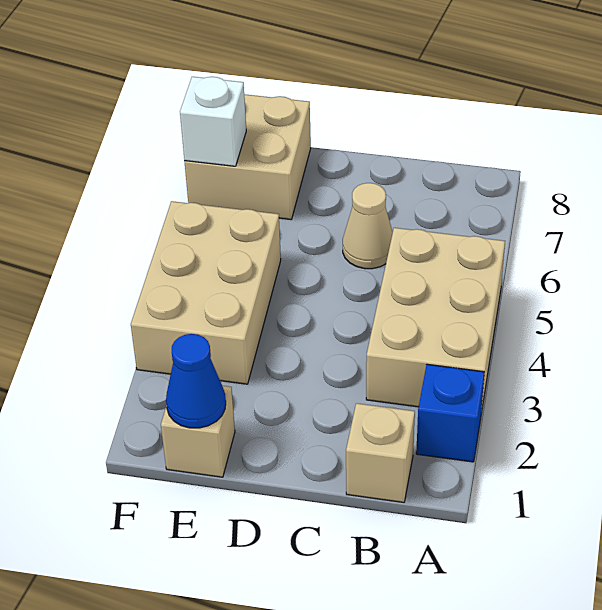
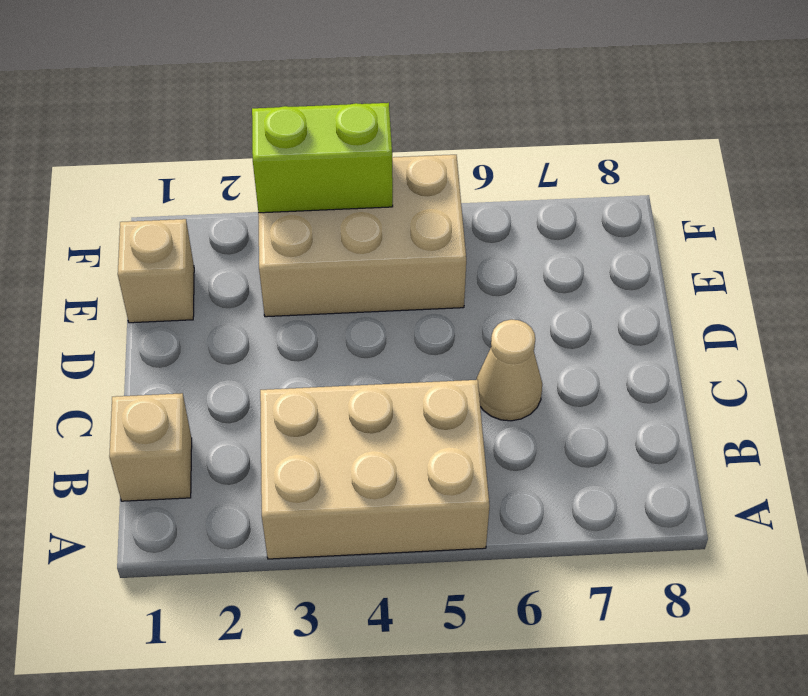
lime brick F3:F4 level 2 -> none
none -> blue brick A2 level 1
none -> tan brick E7:F8 level 1

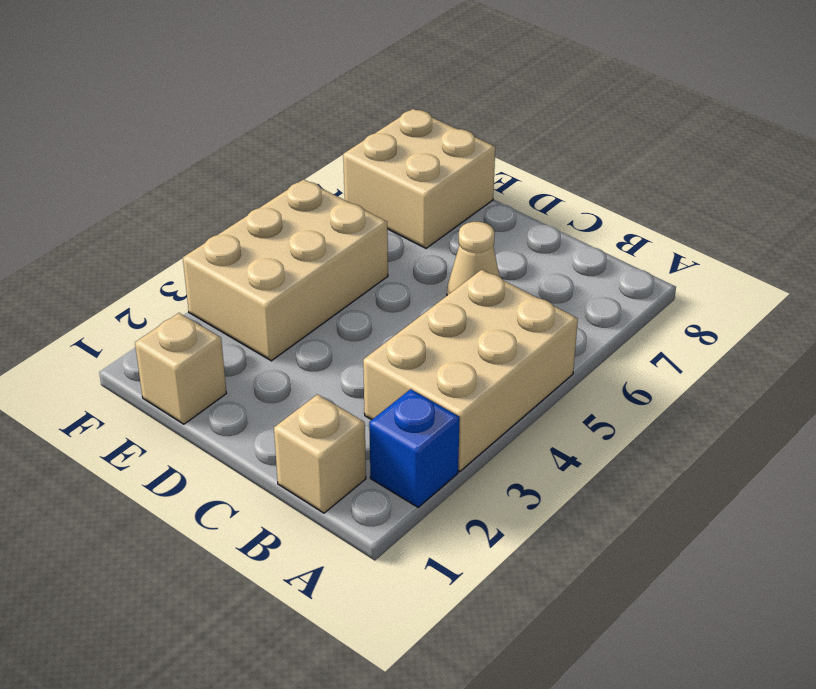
none -> blue cone E1 level 2
none -> white brick F7 level 2

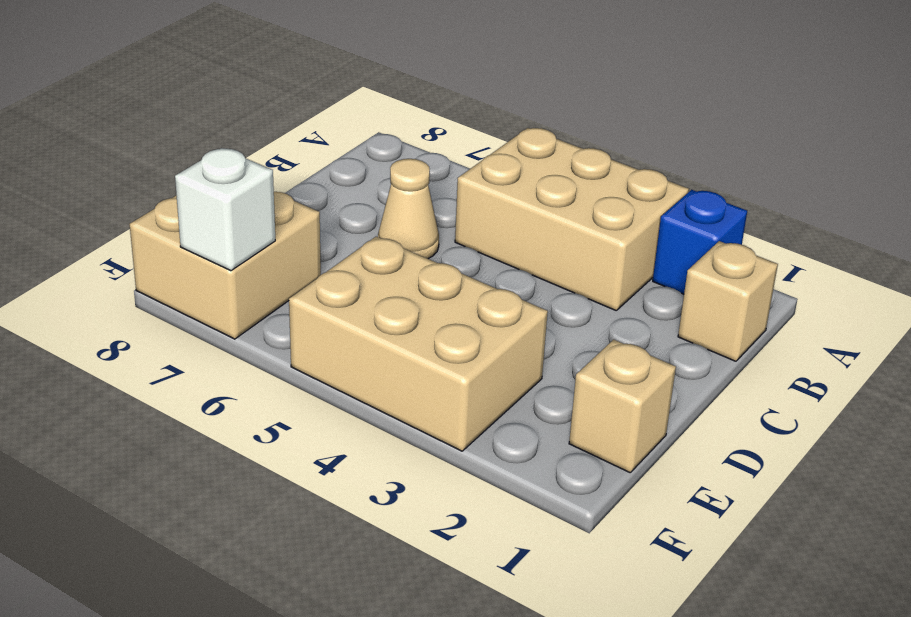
none -> blue cone E1 level 2

